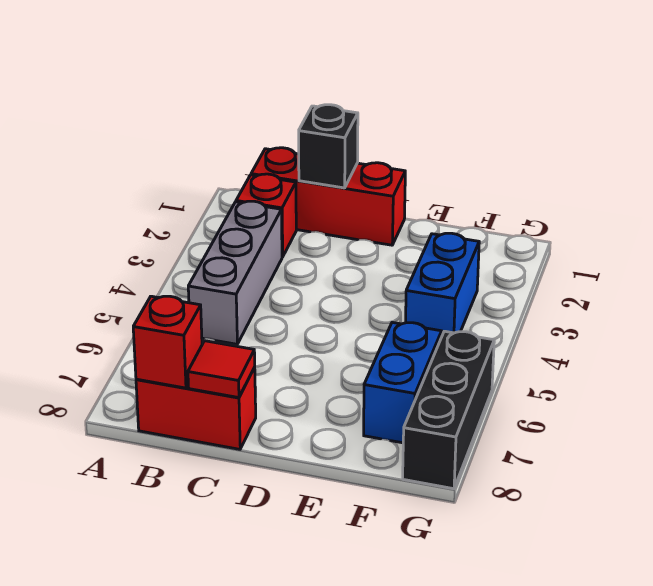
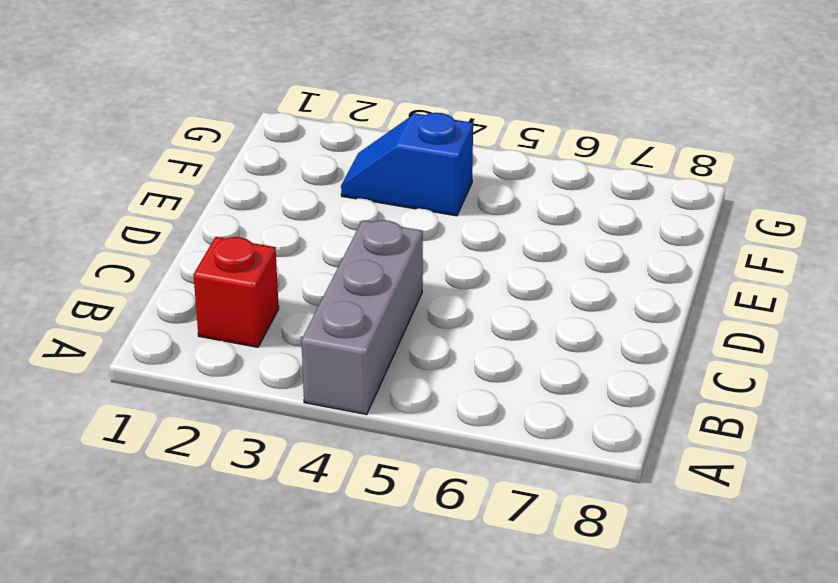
grey brick A4:C4 level 1 -> grey brick B3:B5 level 1
blue slope F3:F4 level 1 top 4 -> blue brick F3:F4 level 1
none -> red brick B1:D1 level 1
none -> red brick B8:C8 level 1

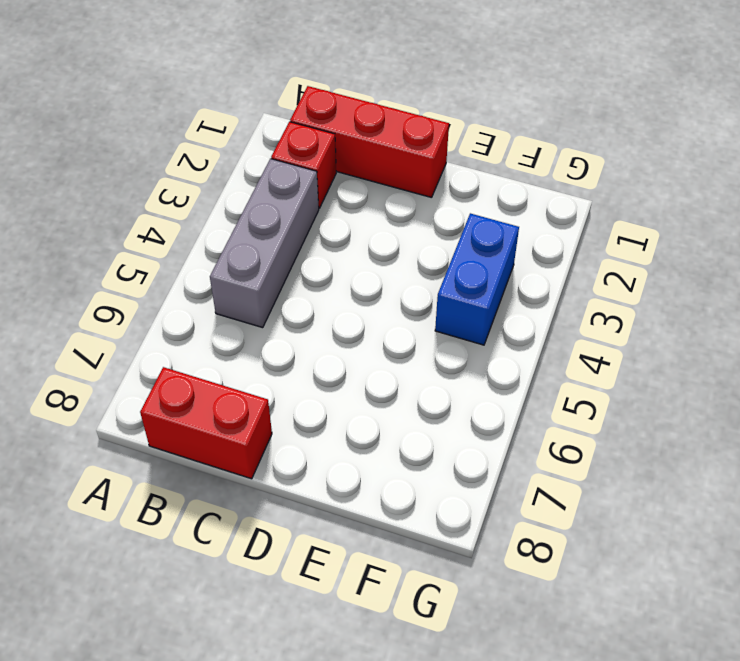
none -> blue brick F6:F7 level 1
none -> black brick G6:G8 level 1

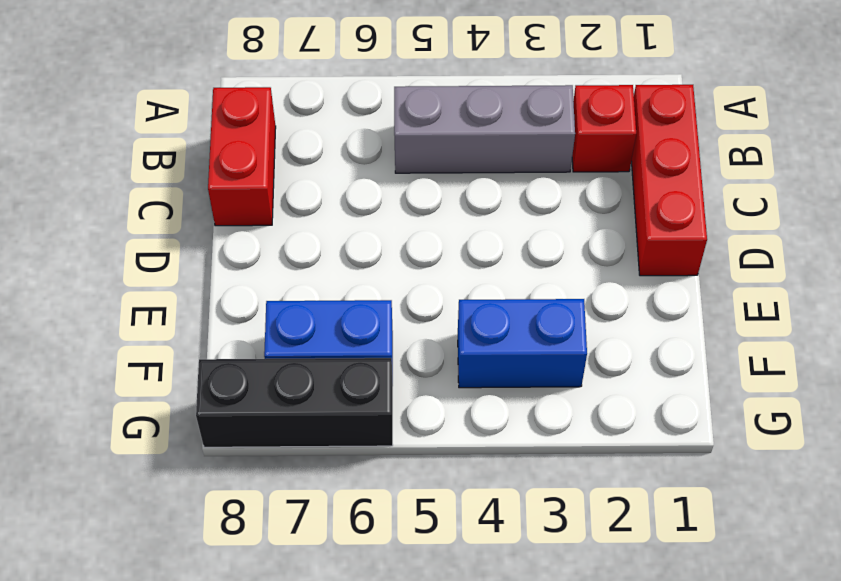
none -> red brick B8 level 2
none -> black brick C1 level 2

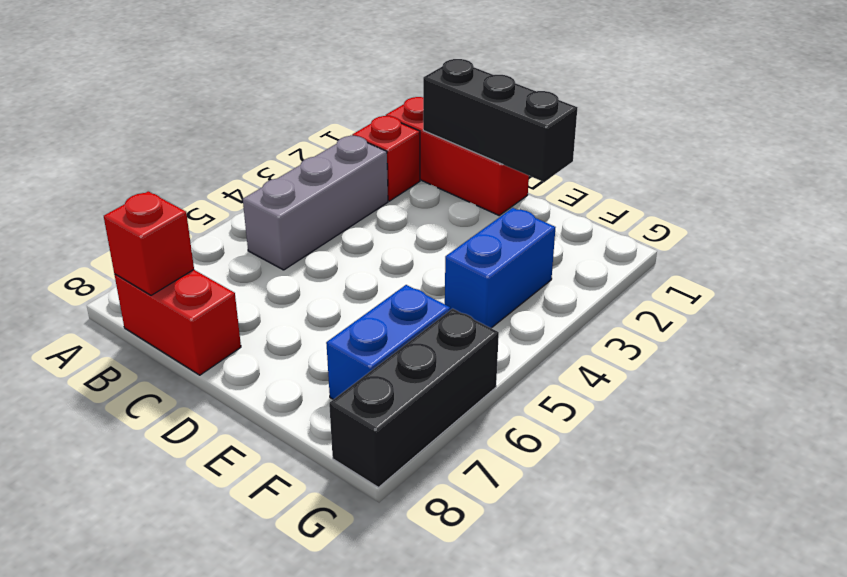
black brick C1:E1 level 2 -> black brick C1 level 2
none -> red tile C8 level 2

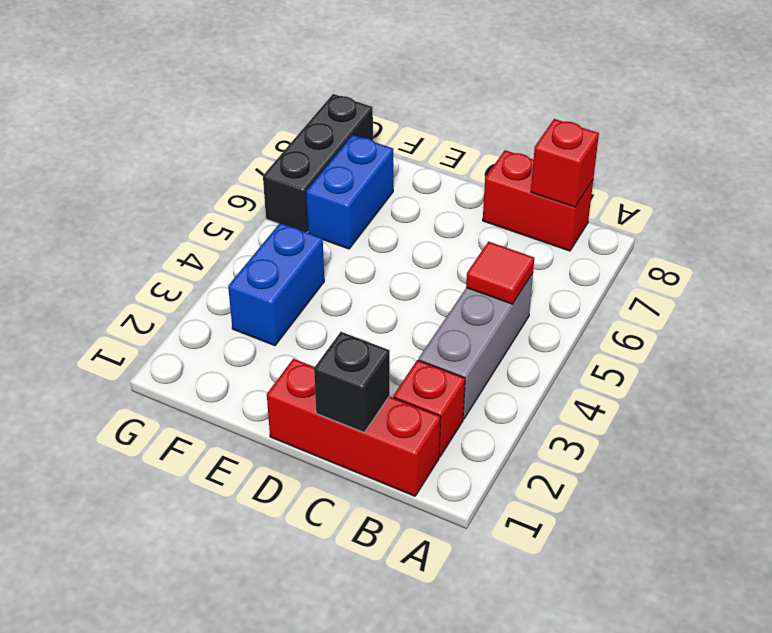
red tile B5 level 2 -> red tile C8 level 2

